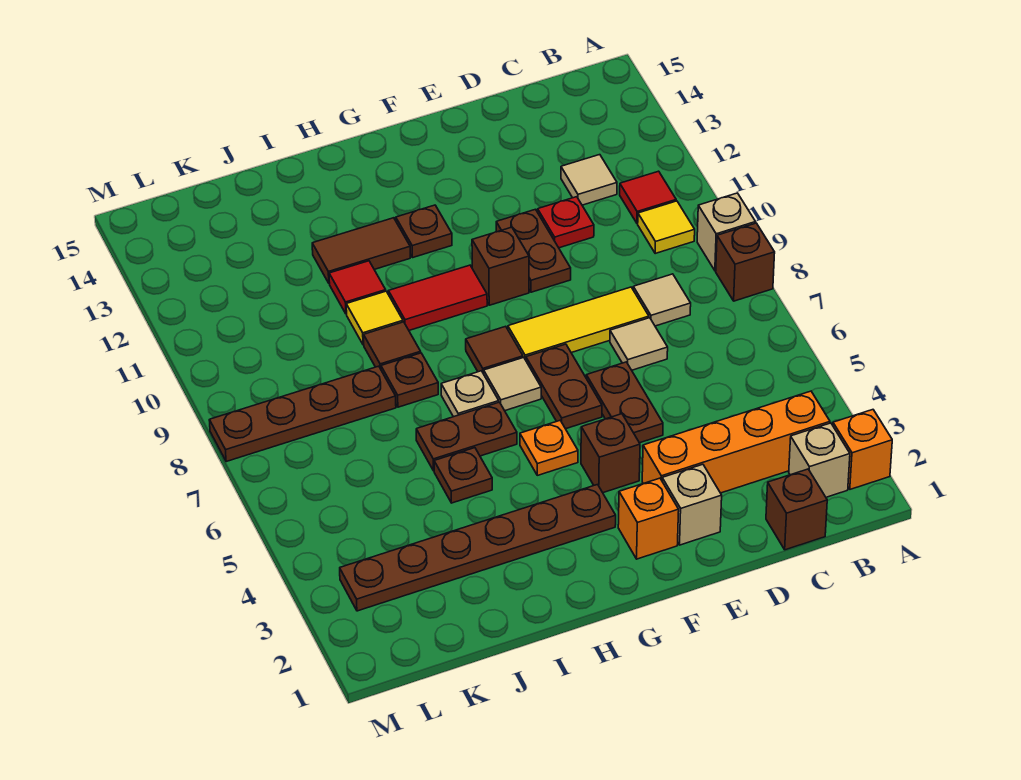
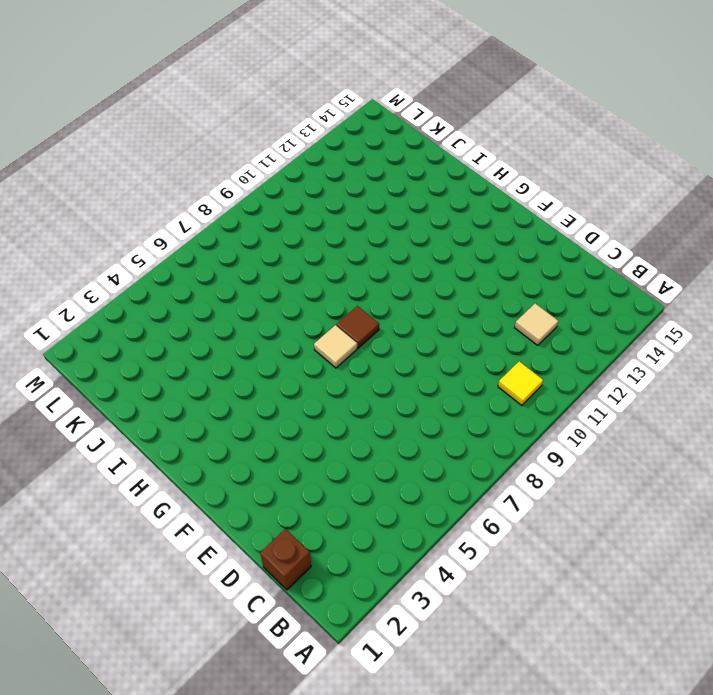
none -> orange brick A2 level 1
none -> brown brick A8 level 1
none -> tan brick A9 level 1
none -> tan brick B2 level 1

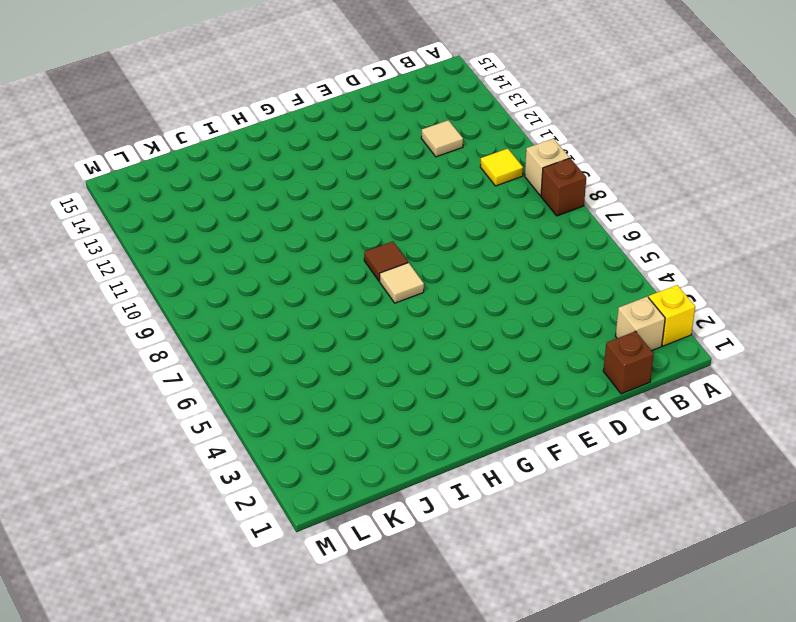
yellow brick A2 level 1 -> orange brick A2 level 1
none -> orange brick B3:E3 level 1
none -> red tile B11 level 1
none -> tan tile C8 level 1
none -> tan tile D7 level 1

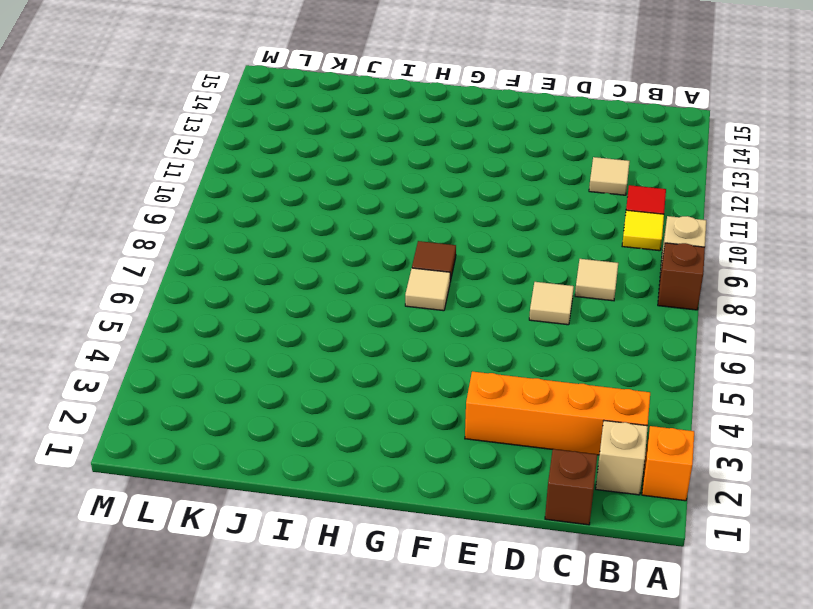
none -> yellow tile D8:F8 level 1
none -> red plate D11 level 1
none -> tan brick E2 level 1
none -> brown plate E5:E6 level 1

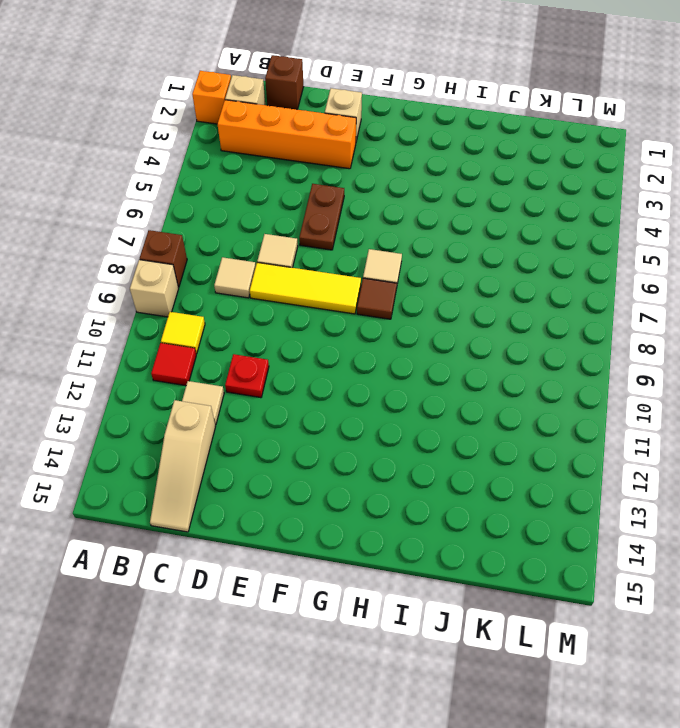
tan slope C13:C15 level 1 top 13 -> none
none -> brown plate E10:E11 level 1
none -> orange brick F2 level 1
none -> brown brick F4 level 1
none -> brown plate F6:F7 level 1

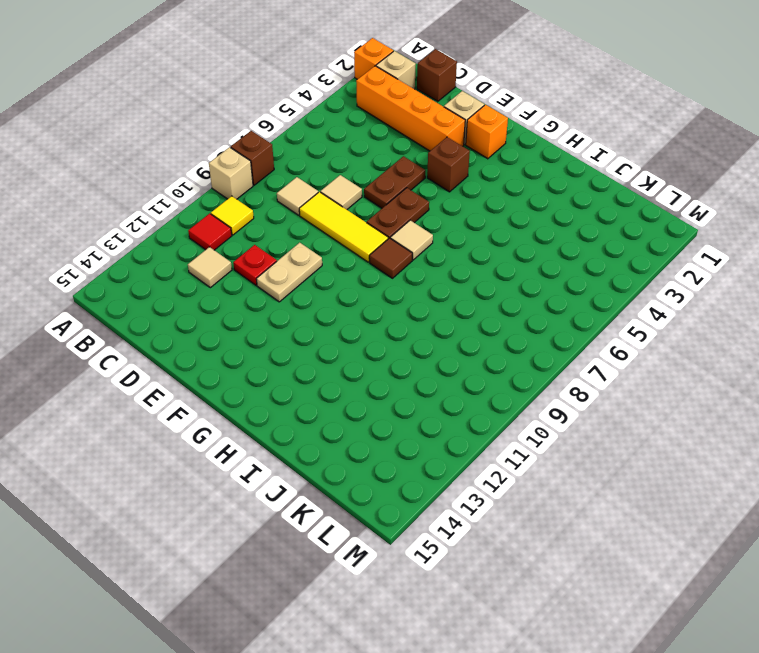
tan plate E10:E11 level 1 -> brown plate E10:E11 level 1
none -> brown brick F10 level 1
none -> brown plate G3:L3 level 1
none -> orange plate G5 level 1
none -> red tile G10:H10 level 1

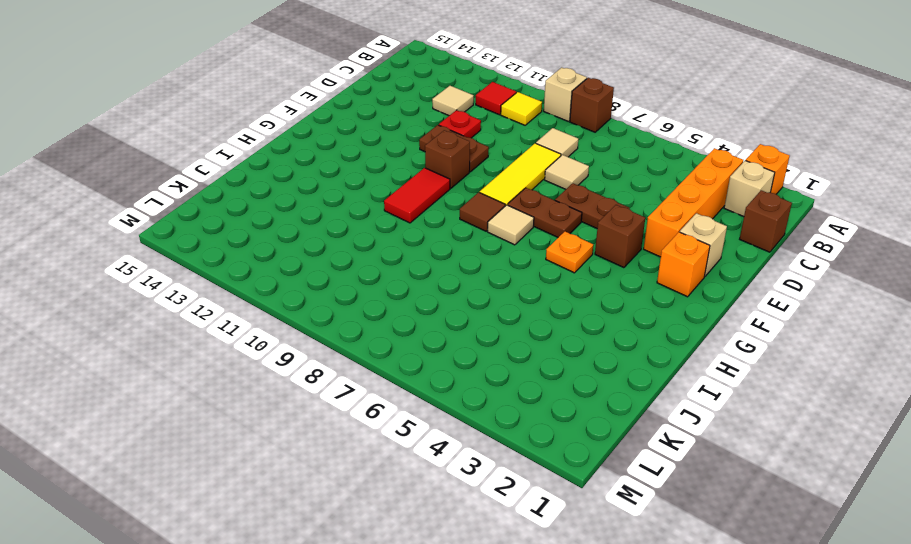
none -> brown plate G3:L3 level 1
none -> brown plate G12 level 1
none -> brown plate H6:I6 level 1
none -> tan plate H7 level 1

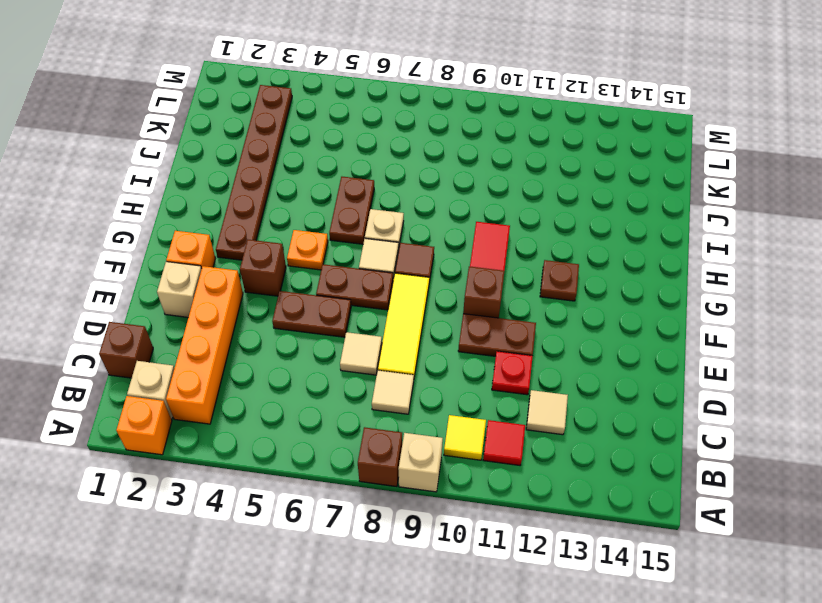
none -> brown tile H12:I12 level 1
none -> brown plate I5 level 1
none -> brown plate I8 level 1
none -> brown tile I9 level 1

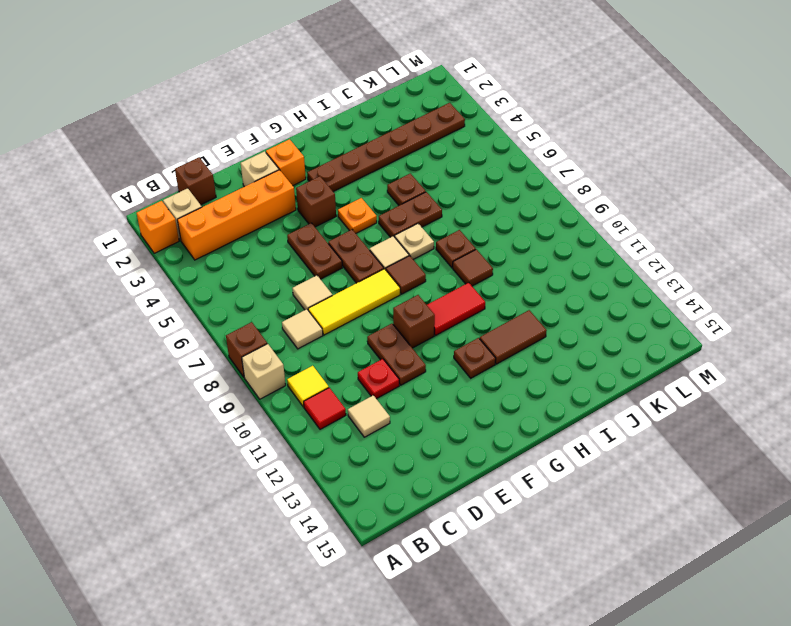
none -> yellow tile I10 level 1
none -> red tile I11 level 1
none -> brown plate J8:M8 level 1

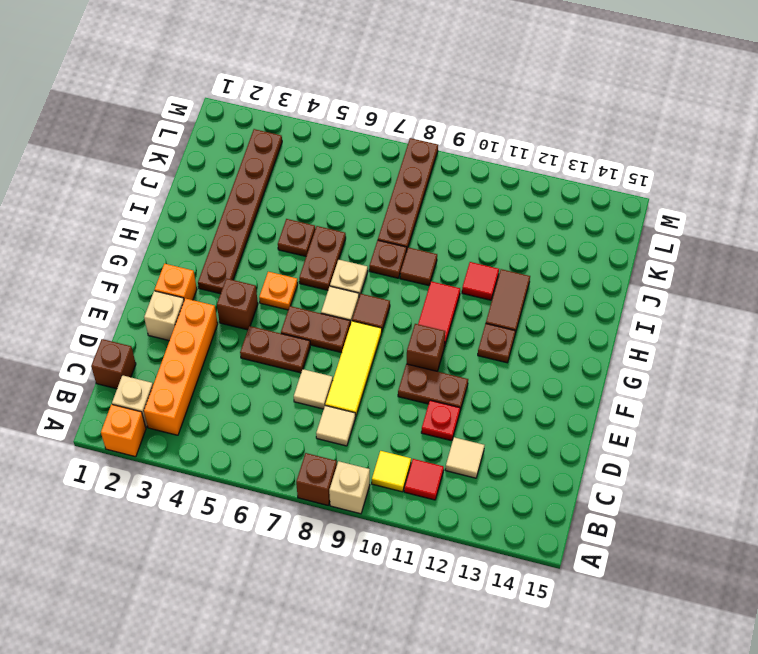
none -> yellow tile I10 level 1

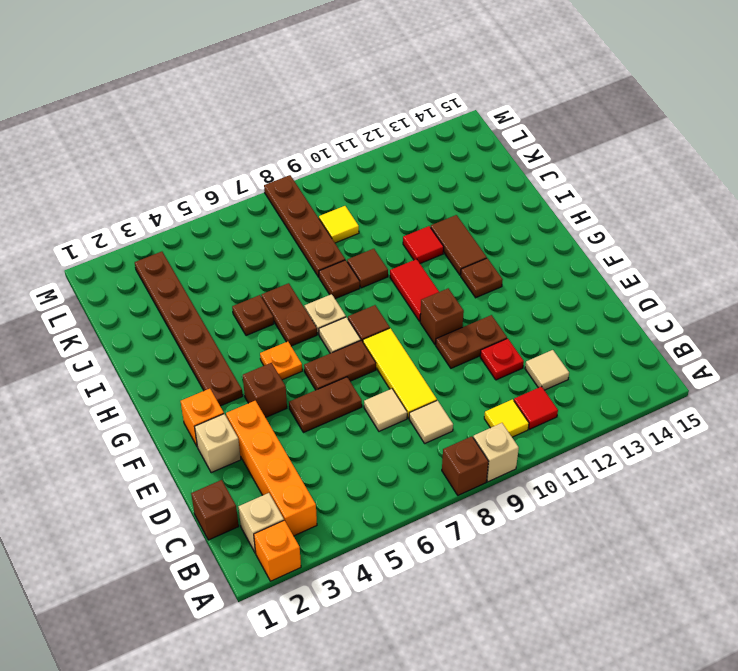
yellow tile K9 level 1 -> yellow tile I10 level 1

